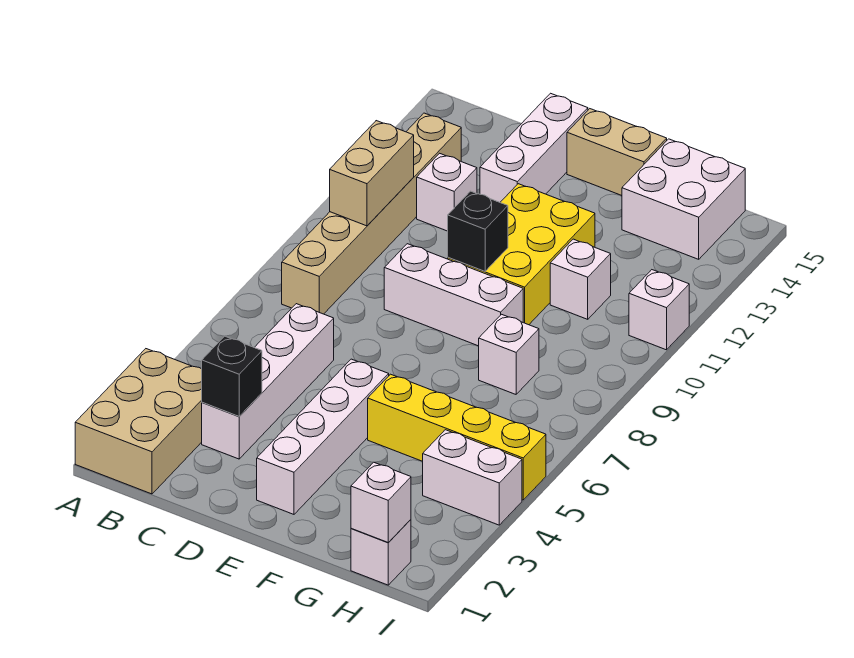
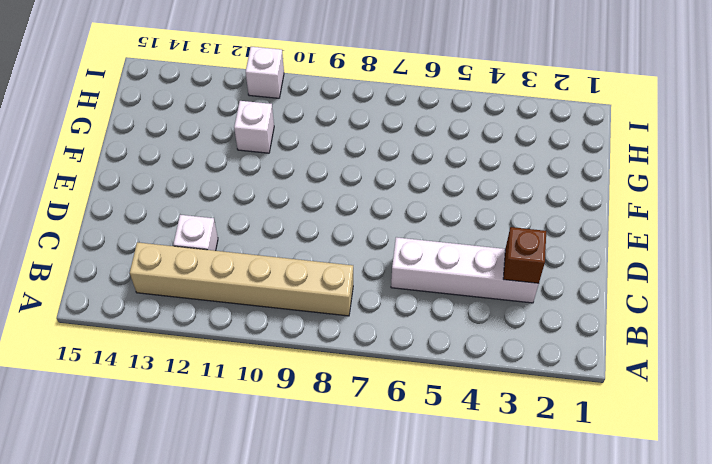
brown brick C3 level 2 -> black brick C3 level 2
none -> tan brick A1:B3 level 1
none -> white brick D9:F9 level 1
none -> white brick D13:D15 level 1

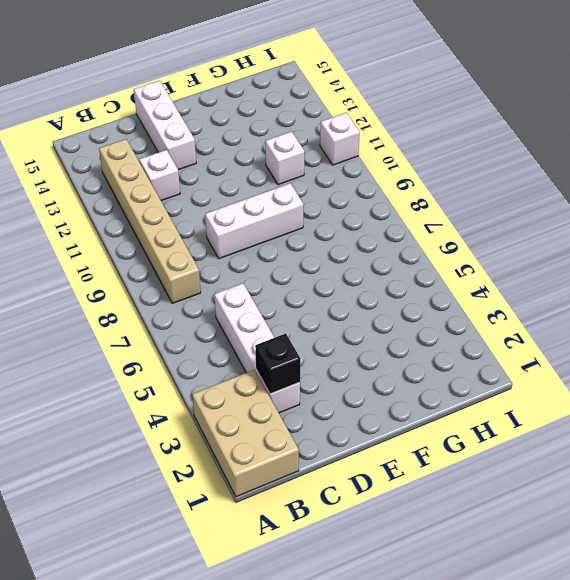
none -> white brick E2:E5 level 1
none -> yellow brick E10:F12 level 1
none -> tan brick E15:F15 level 1

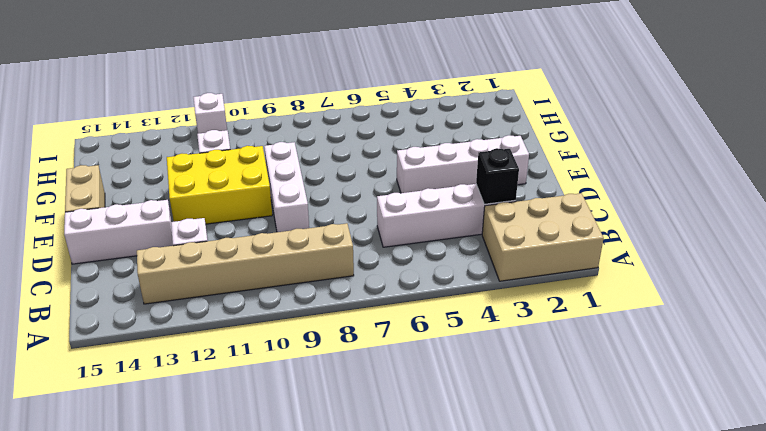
none -> yellow brick F5:I5 level 1
none -> white brick G8 level 1
none -> white brick G14:H15 level 1

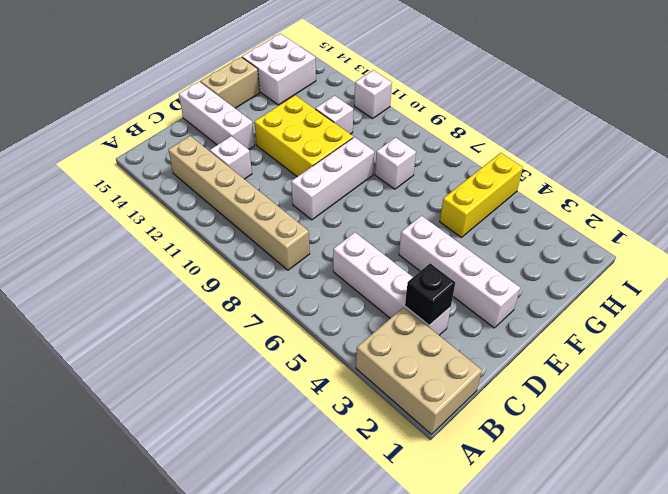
yellow brick G5:I5 level 1 -> yellow brick F5:I5 level 1
none -> white brick H1 level 1
none -> white brick H4:I4 level 1
none -> tan brick B10:B11 level 2

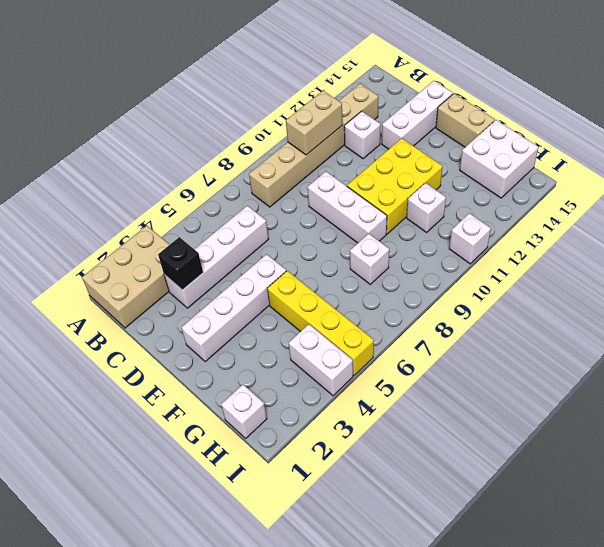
none -> black brick E10 level 2
none -> white brick H1 level 2

